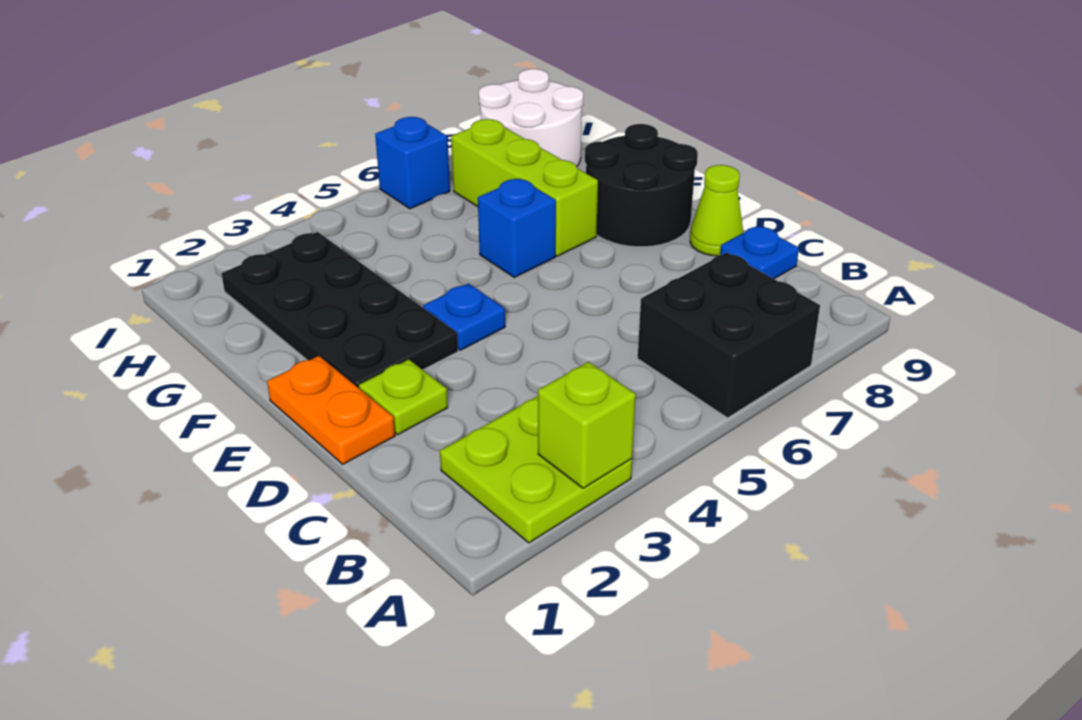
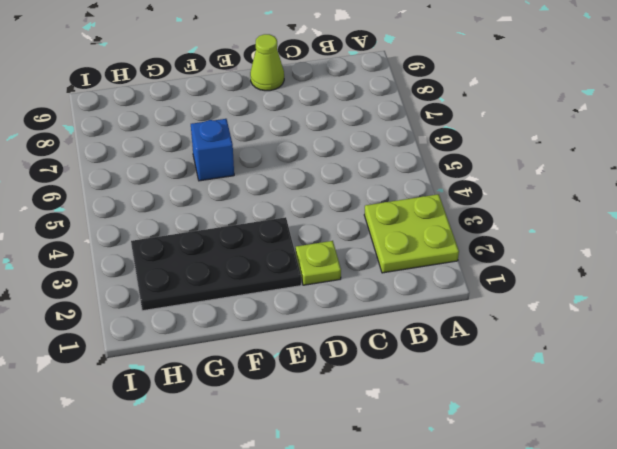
none -> black brick A6:B7 level 1
none -> blue plate C9 level 1
none -> orange plate D1:E1 level 1

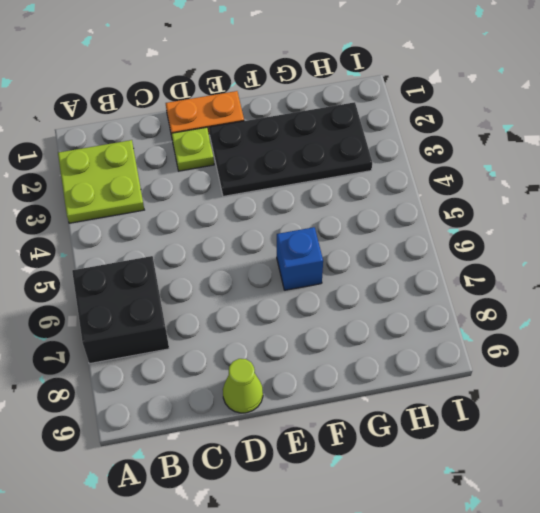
none -> blue plate C9 level 1
none -> blue plate E4 level 1
none -> black round brick E8:F9 level 1

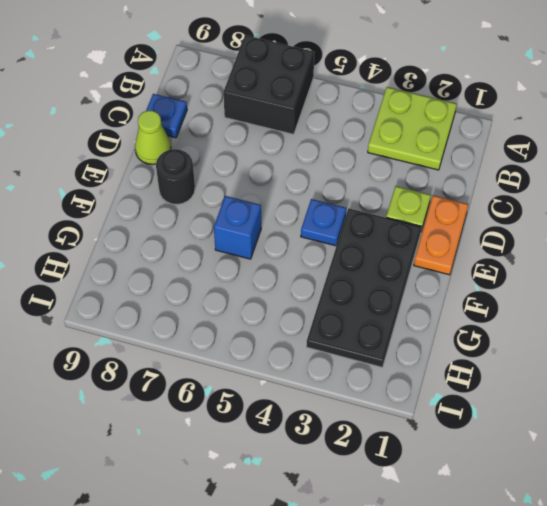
black round brick E8 level 1 -> black round brick E8:F9 level 1
none -> lime brick F7:H7 level 1
none -> white round brick H8:I9 level 1
none -> blue brick I6 level 1

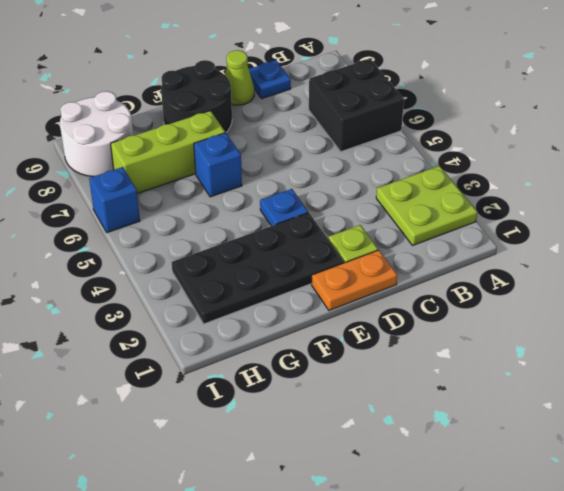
none -> lime brick A3 level 2

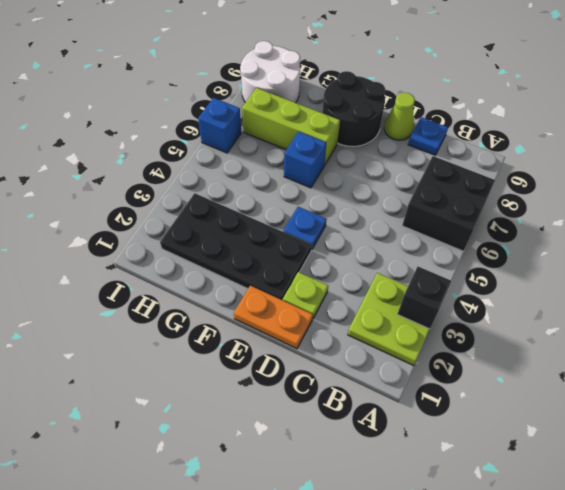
black brick A3 level 2 -> lime brick A3 level 2

